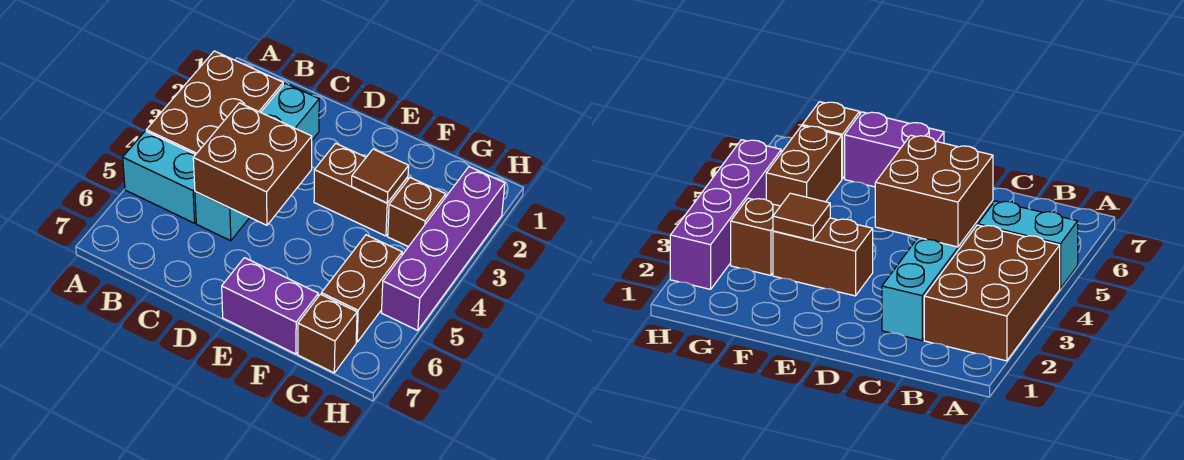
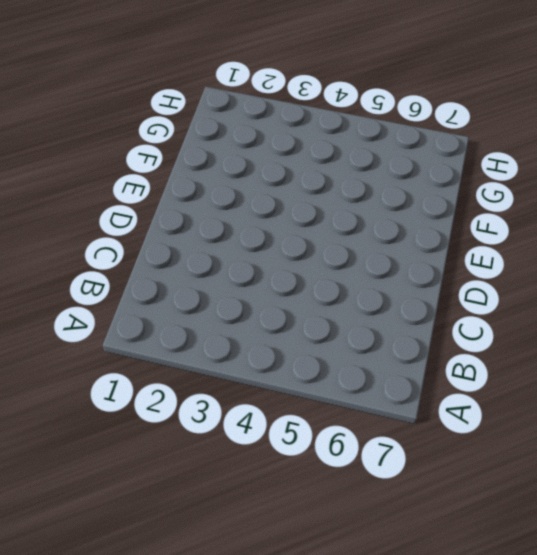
none -> brown brick A2:B4 level 1
none -> cyan brick A5:B5 level 1

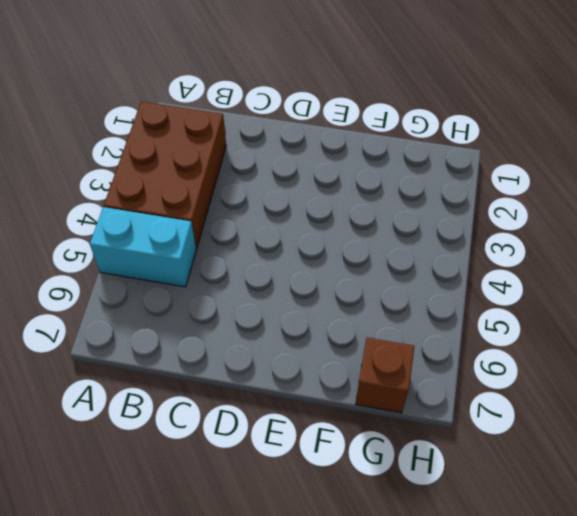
none -> cyan brick C2:C5 level 1
none -> brown brick E3:F3 level 1

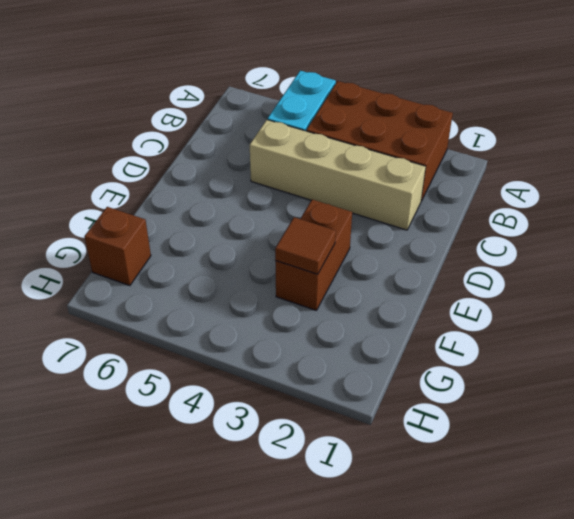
tan brick C2:C5 level 1 -> cyan brick C2:C5 level 1
none -> purple brick E7:F7 level 1
none -> brown brick G3 level 1

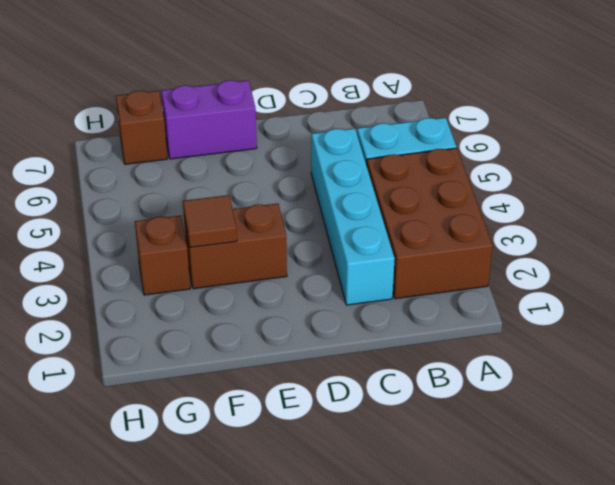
none -> brown brick G5:G6 level 1
none -> purple brick H2:H5 level 1

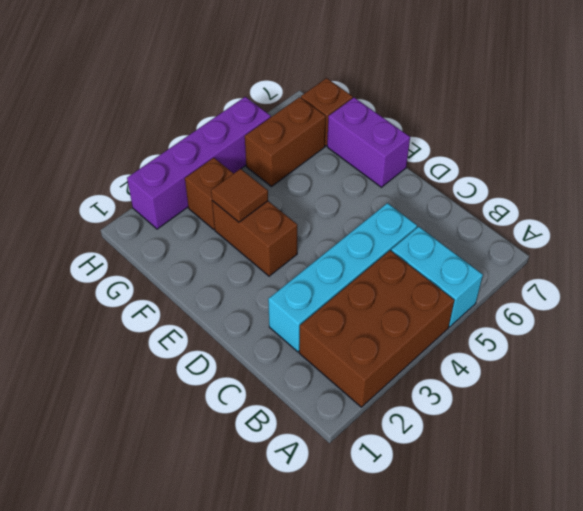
none -> brown brick C4:D5 level 2

